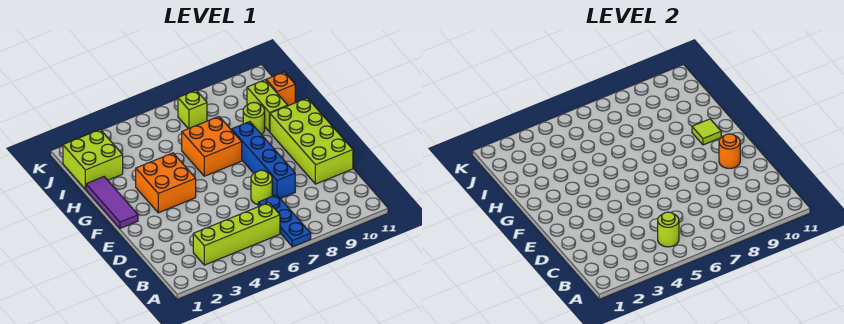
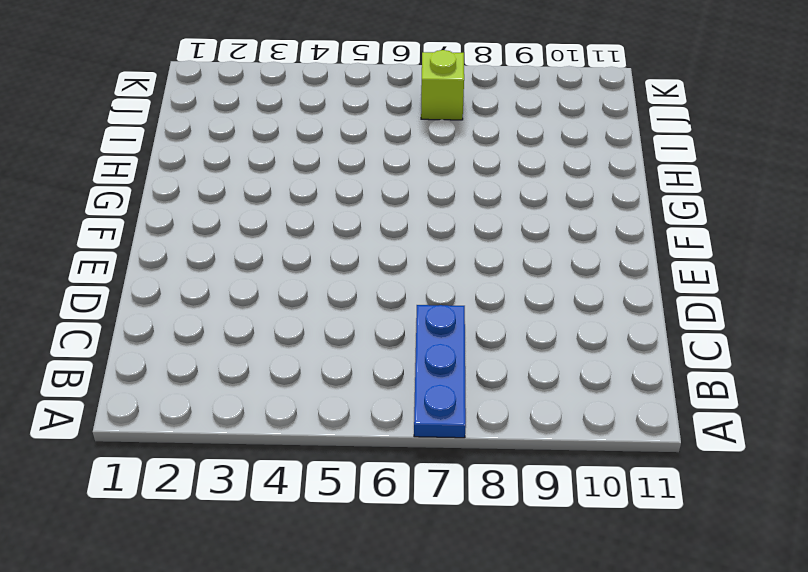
none -> lime brick B3:B6 level 1
none -> lime round brick D7 level 1
none -> blue brick D8:G8 level 1

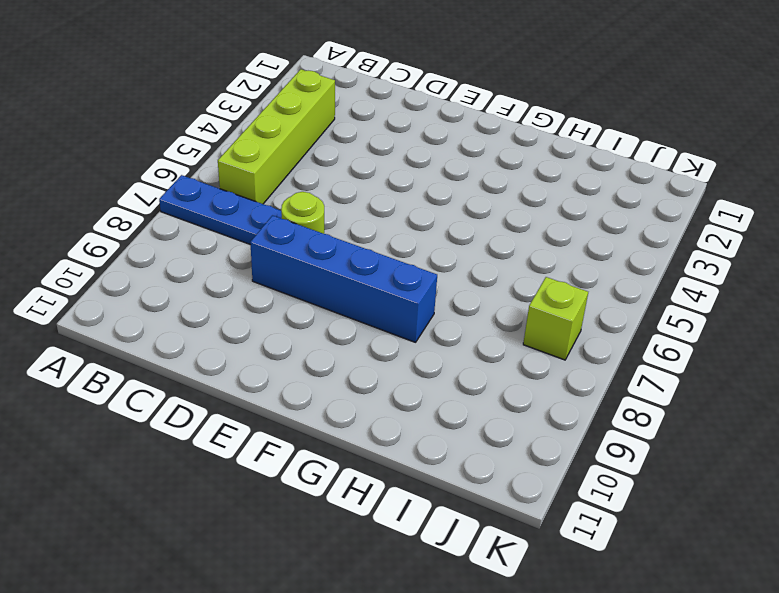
none -> lime brick D10:G11 level 1
none -> purple tile F1:H1 level 1
none -> orange brick F3:G4 level 1

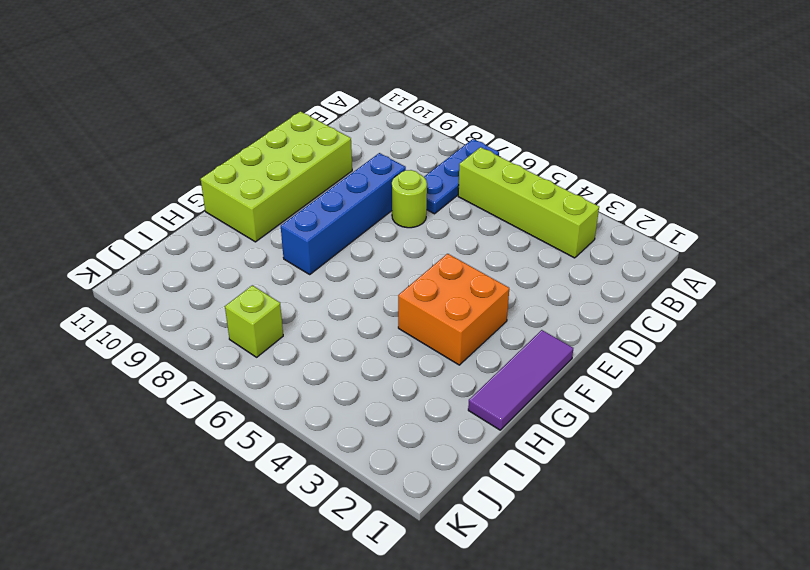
none -> orange brick G6:H7 level 1
none -> lime round brick H9 level 1
none -> lime brick H10:I10 level 1

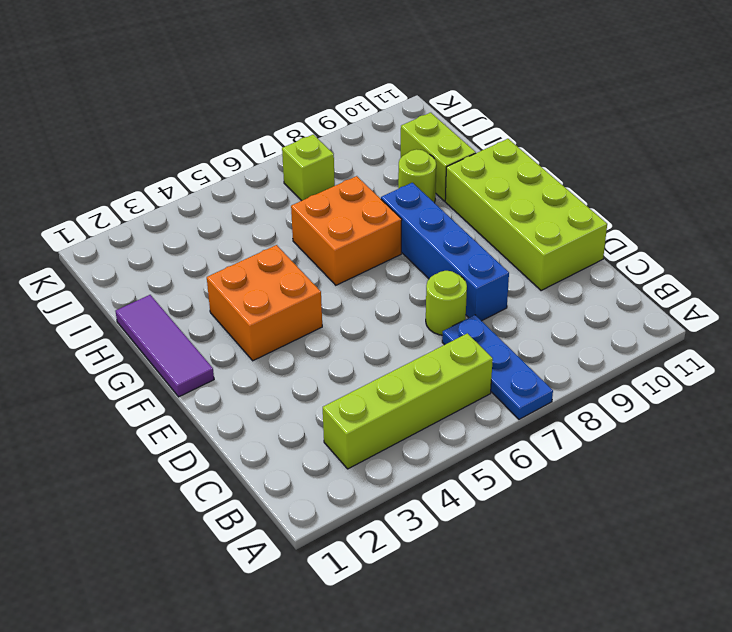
none -> lime brick I1:J2 level 1
none -> orange brick I11 level 1
none -> lime round brick B5 level 2

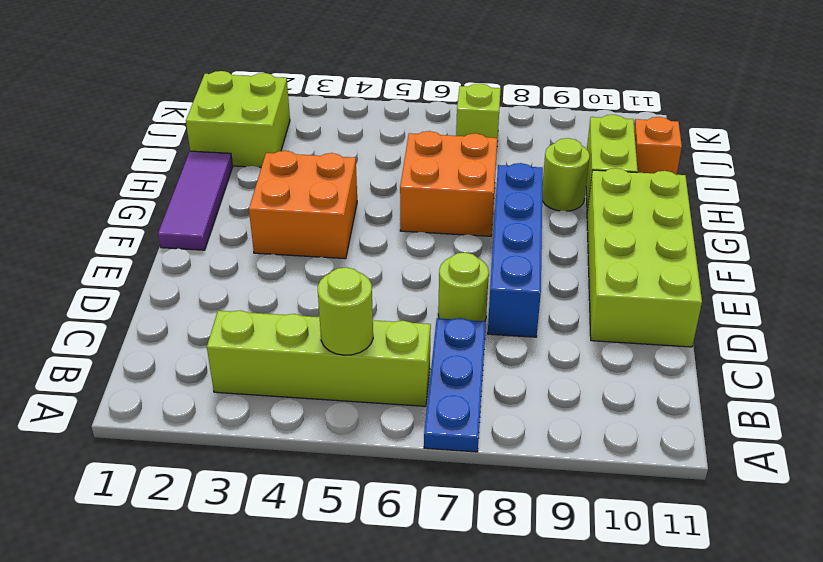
none -> orange round brick E10 level 2
none -> lime tile G10 level 2

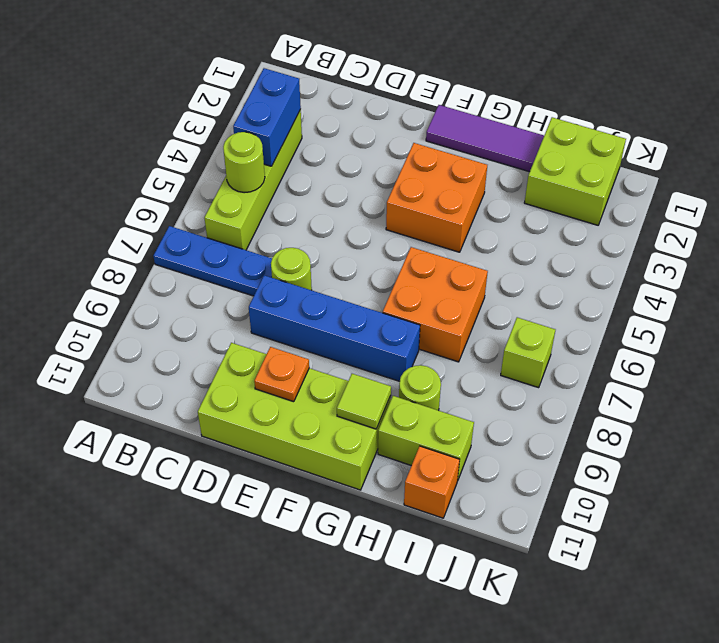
blue brick B3:B4 level 2 -> none
orange plate E10 level 2 -> orange round brick E10 level 2

